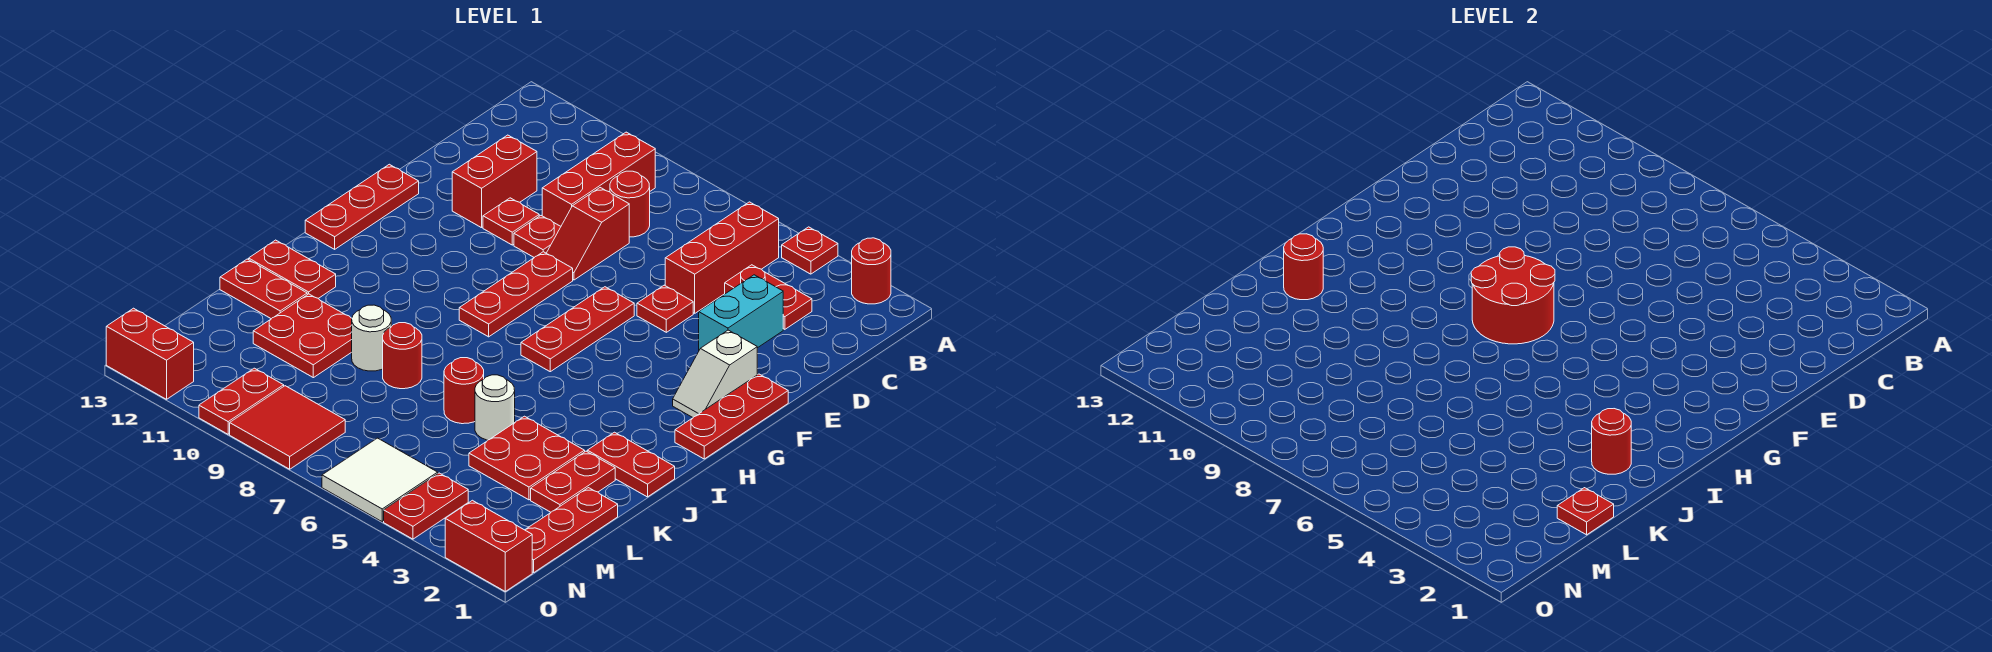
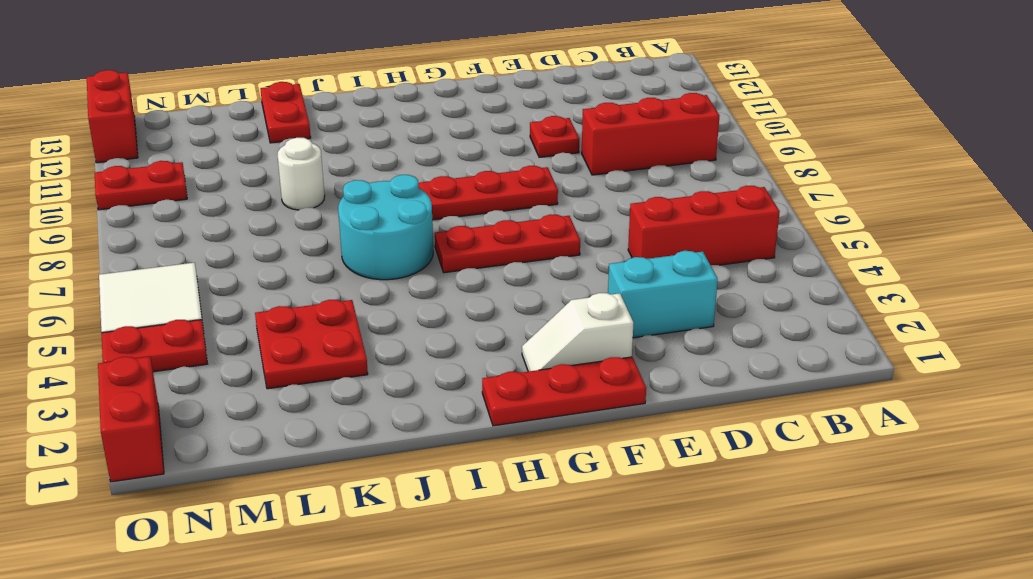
cyan round brick I6:J7 level 1 -> none
none -> red round brick A2 level 1
none -> red plate A4 level 1
none -> red plate C3:C4 level 1
none -> red round brick C8 level 1

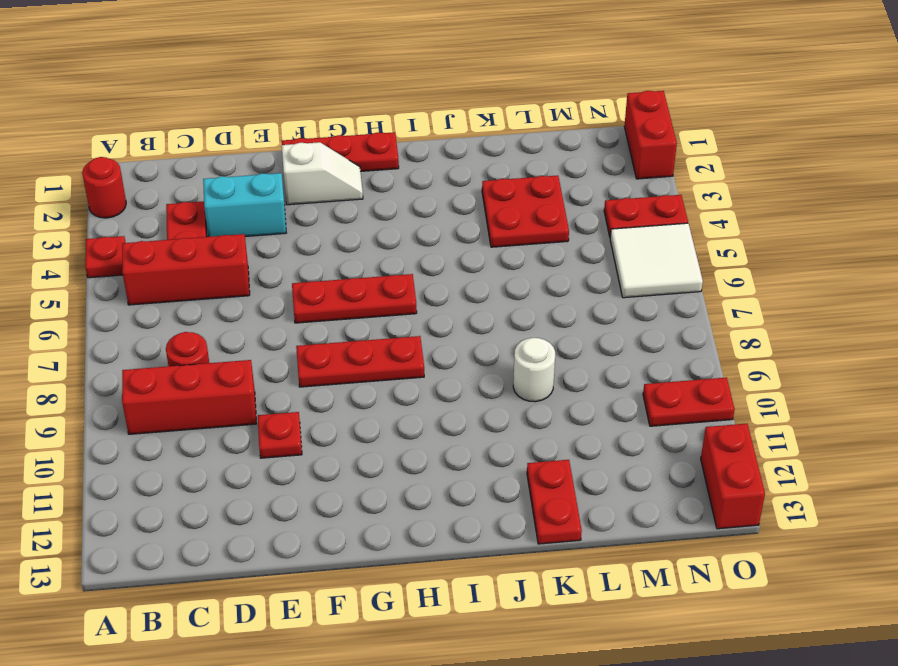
none -> red slope D8:E8 level 1 top D
none -> red brick D11:E11 level 1
none -> red plate E5 level 1
none -> red plate E9 level 1

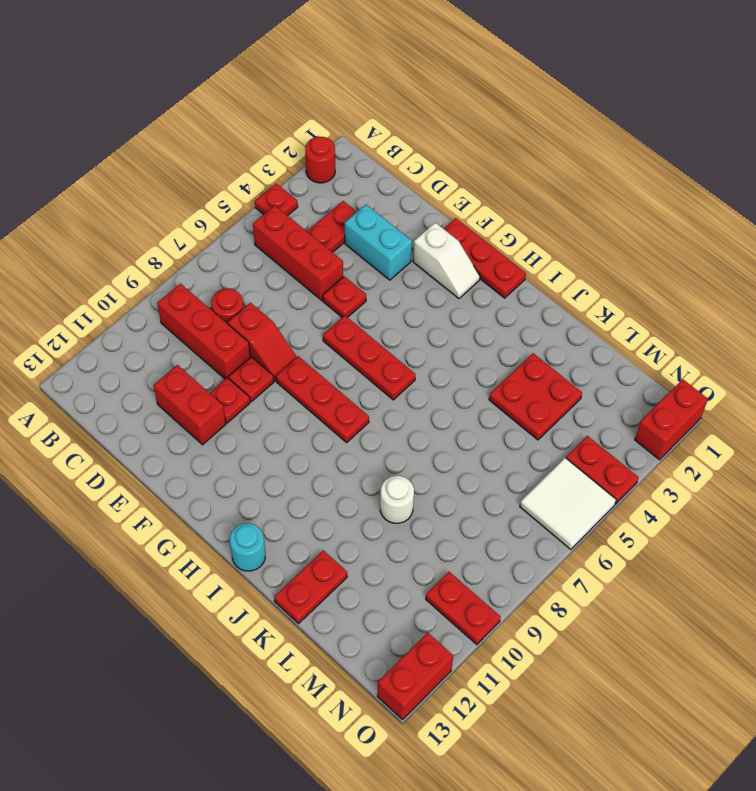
cyan round brick I13 level 1 -> none
none -> red plate F13:H13 level 1
none -> red plate J1:J2 level 1
none -> red plate J12:J13 level 1
none -> red plate K2:L2 level 1

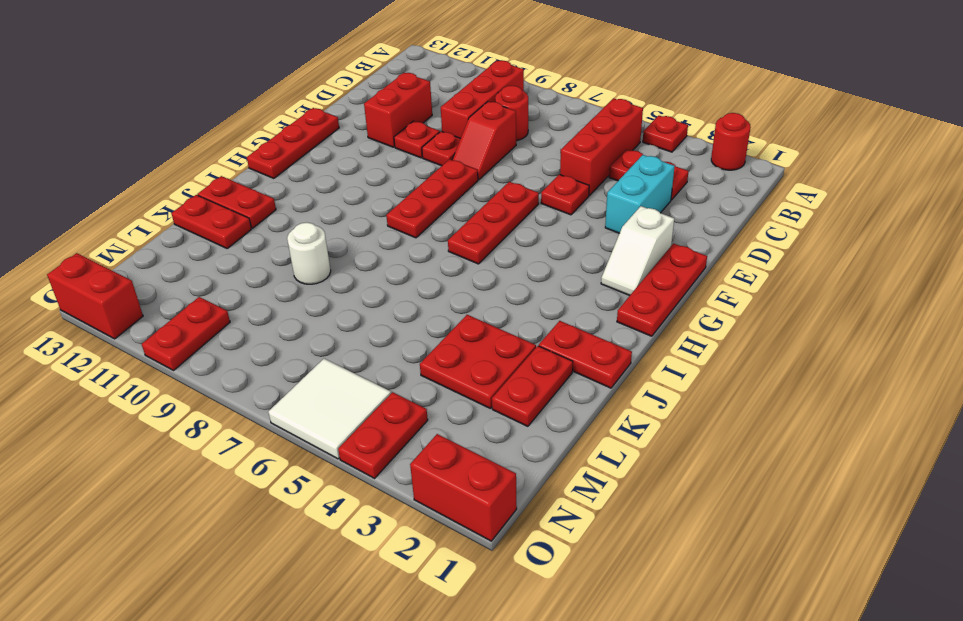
none -> white round brick K5 level 1
none -> red round brick K6 level 1
none -> red round brick K8 level 1
none -> red plate K10:L11 level 1

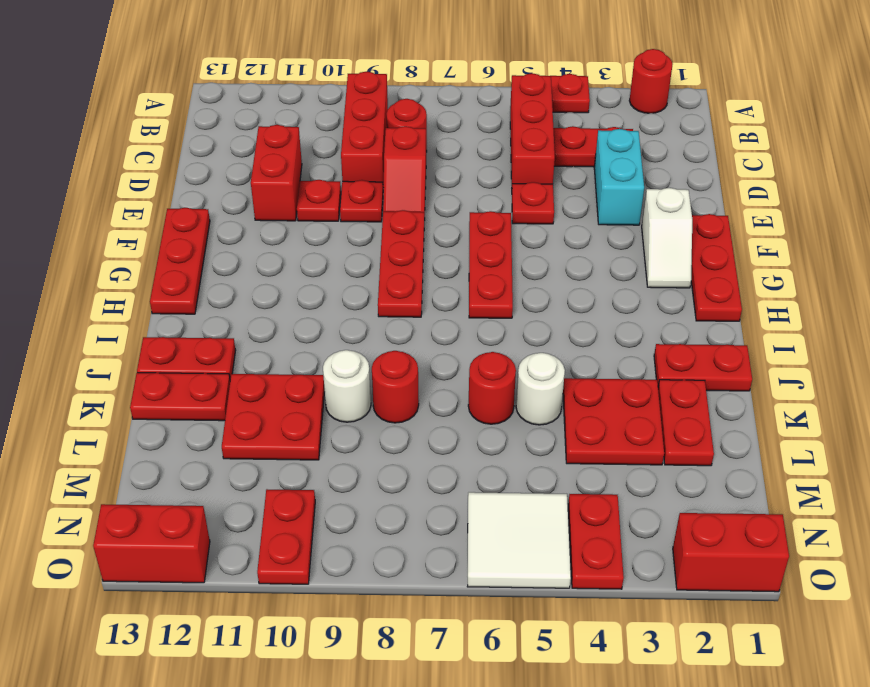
none -> red plate L1:N1 level 1
none -> red tile N8:O9 level 1
none -> red round brick G7:H8 level 2
none -> red round brick J2 level 2

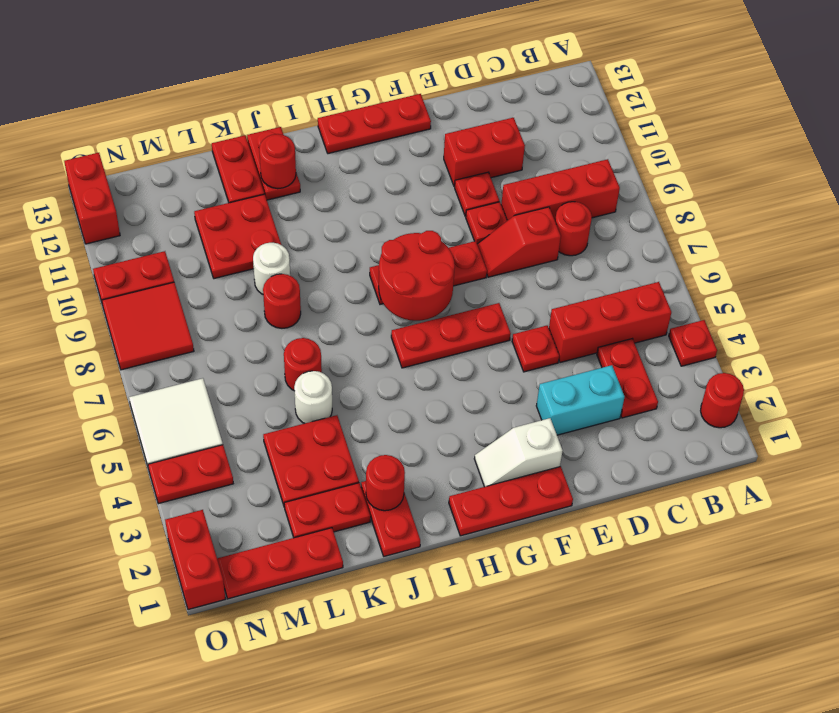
none -> red plate L1 level 2

